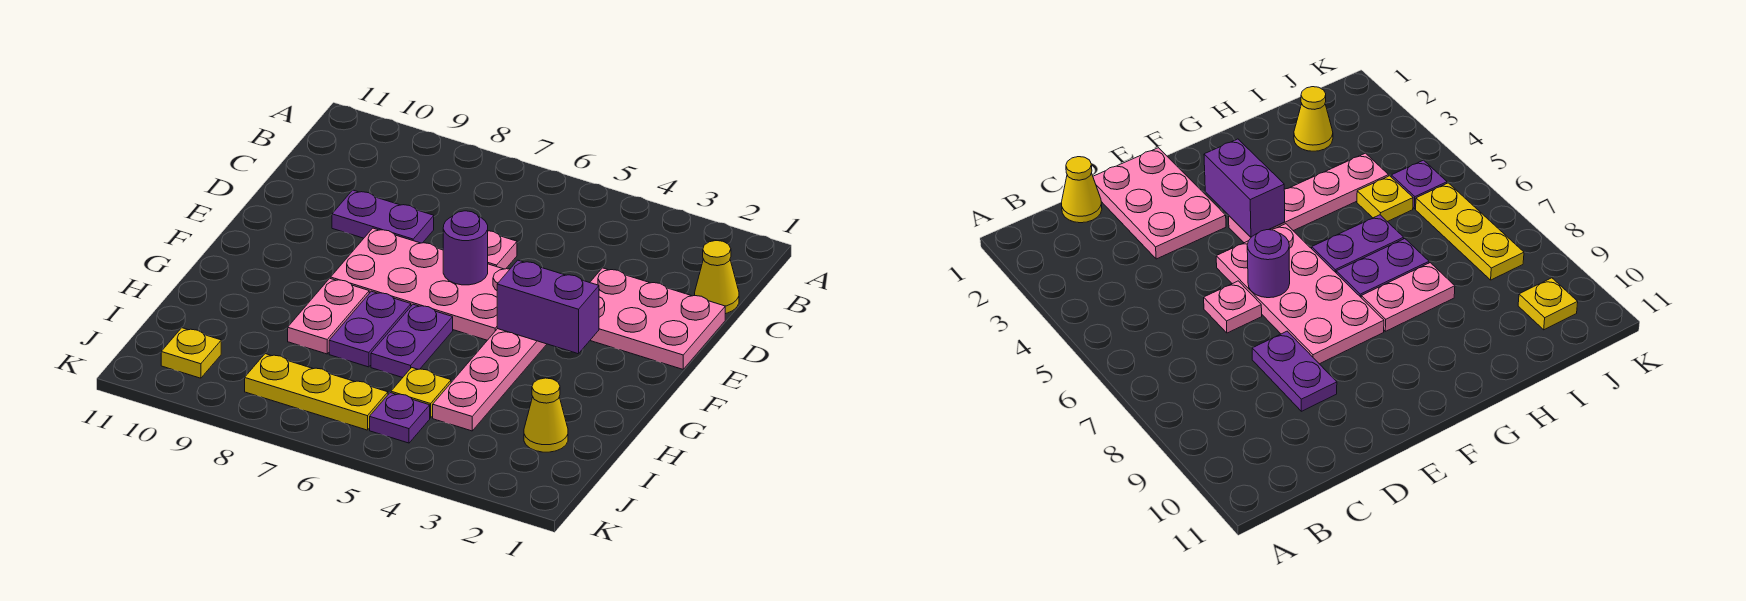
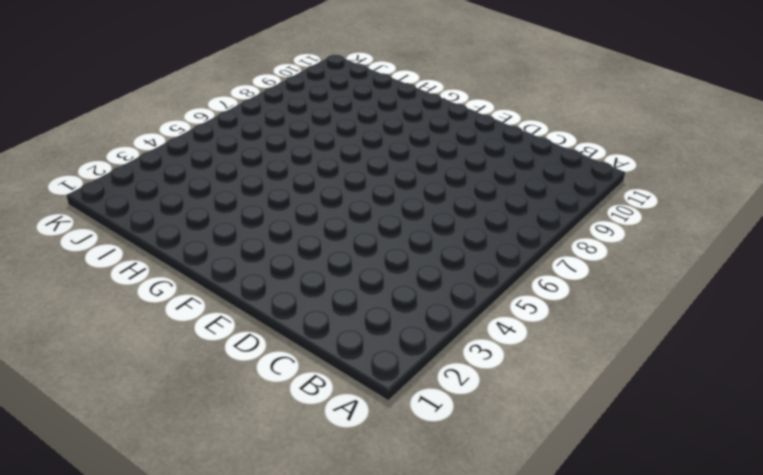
none -> yellow cone C1 level 1
none -> pink plate D1:E3 level 1
none -> pink plate D6 level 1

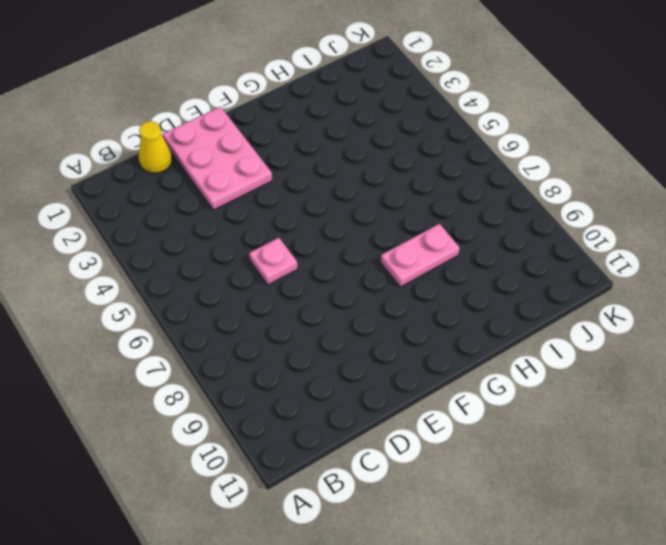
none -> purple plate D8:D9 level 1
none -> pink plate E5:F8 level 1
none -> pink plate F4:I4 level 1

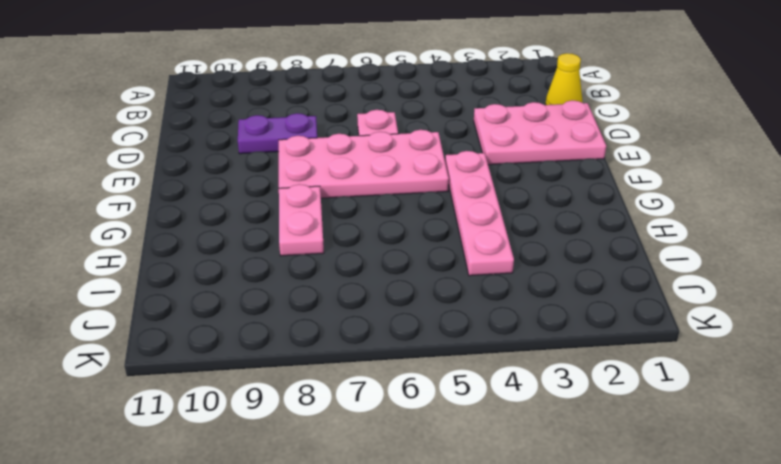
none -> purple plate G6:H6 level 1
none -> purple plate G7:H7 level 1
none -> yellow cone I2 level 1

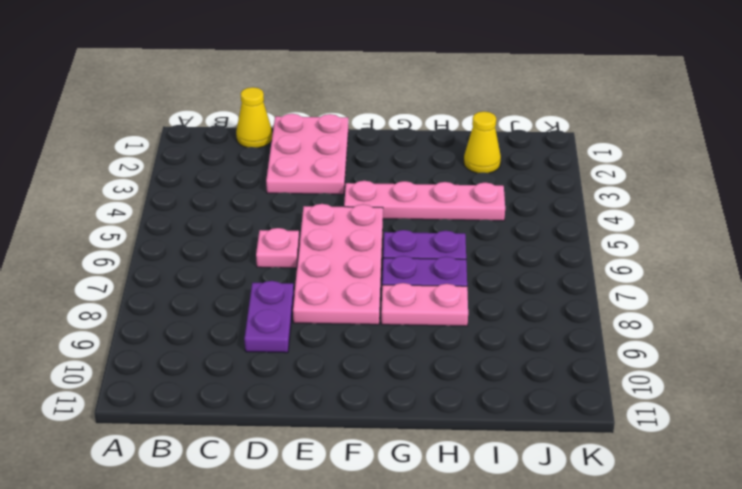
none -> yellow plate I5 level 1
none -> purple plate J5 level 1
none -> yellow plate J6:J8 level 1

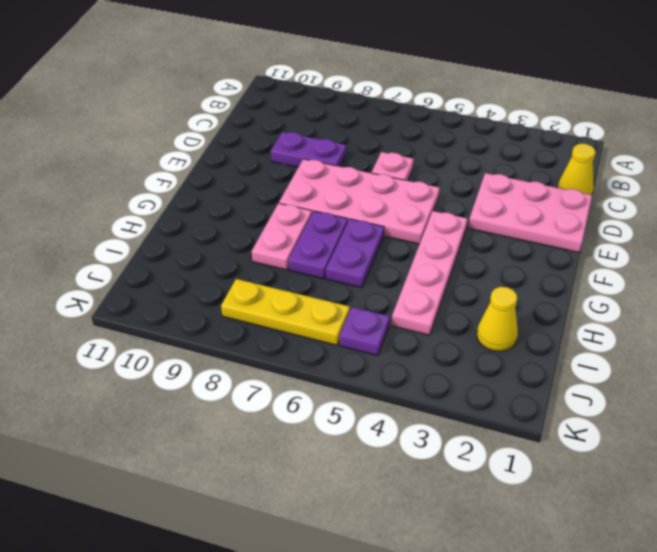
none -> yellow plate I5 level 1
none -> yellow plate J10 level 1
none -> purple round brick E6 level 2

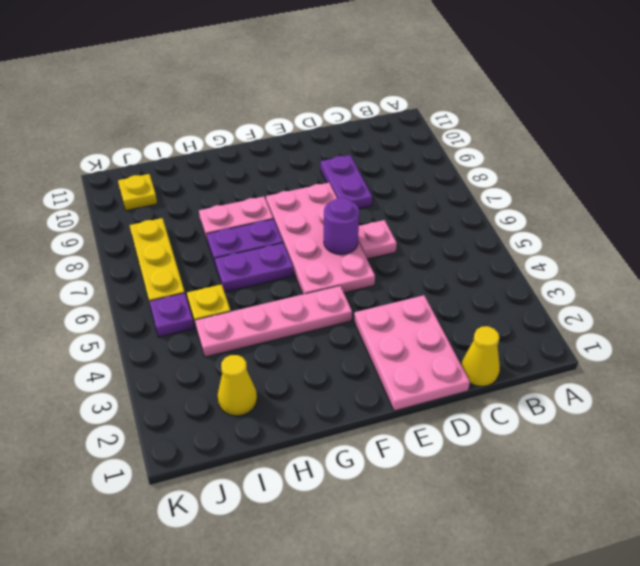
none -> purple brick F3:F4 level 2

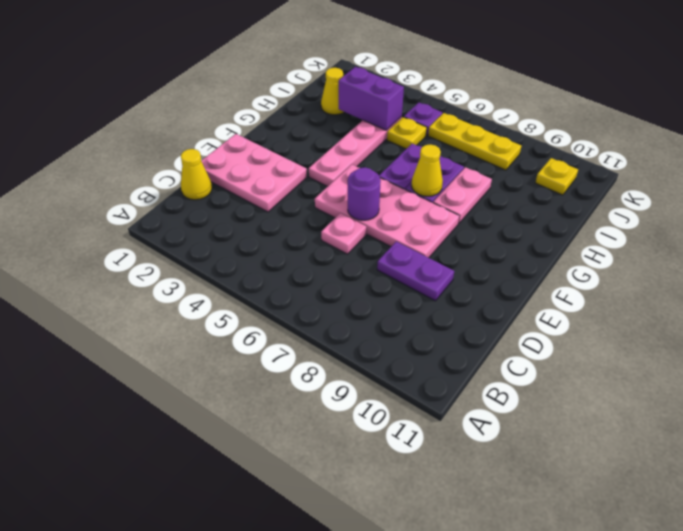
yellow cone G7 level 2 -> none
purple brick I3:I4 level 2 -> purple brick F3:F4 level 2

